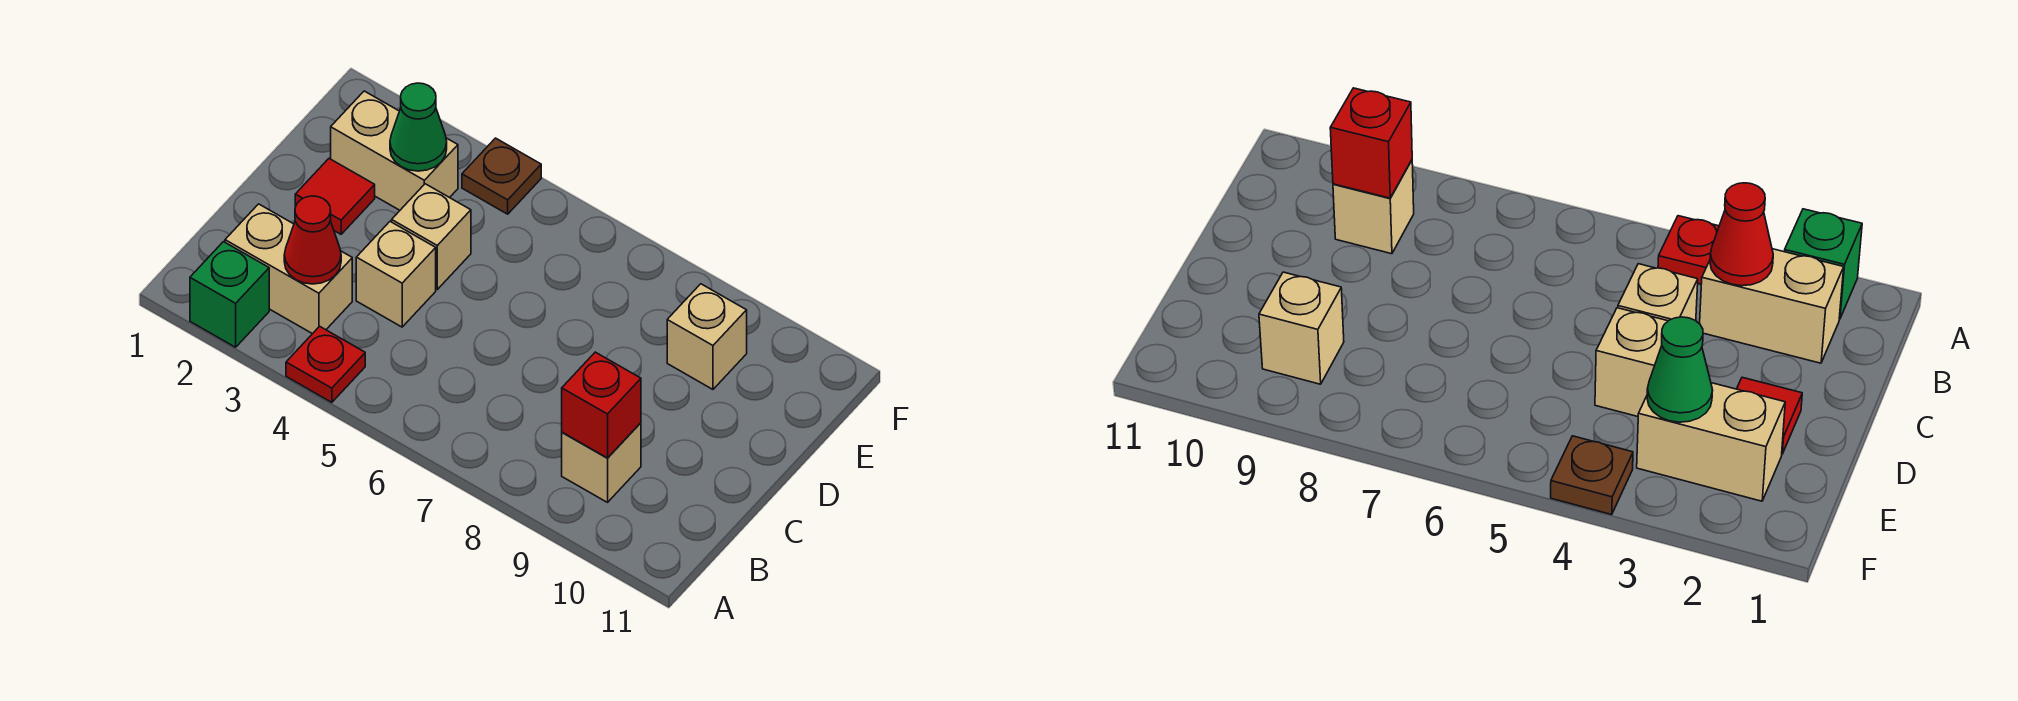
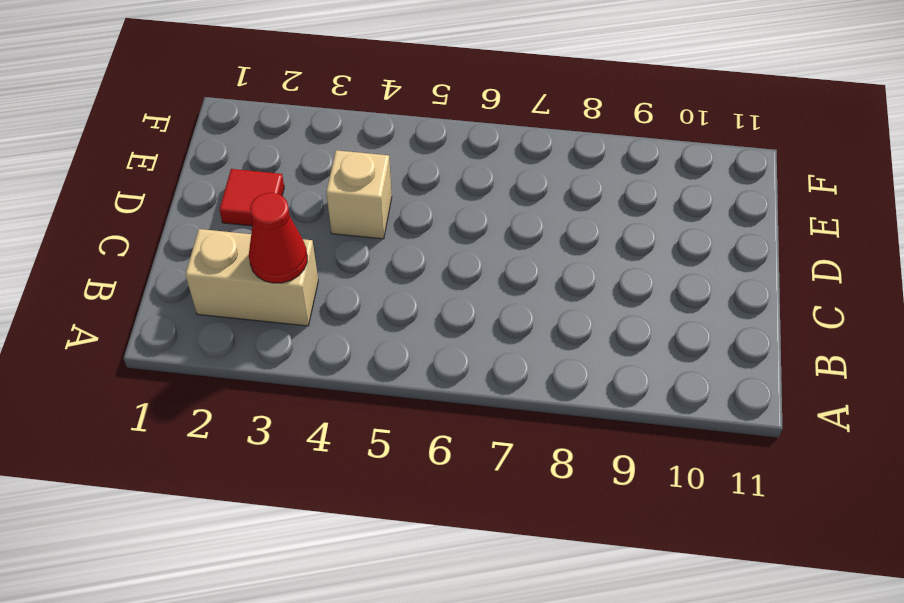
none -> green brick A2 level 1
none -> red plate A4 level 1
none -> tan brick B9 level 1

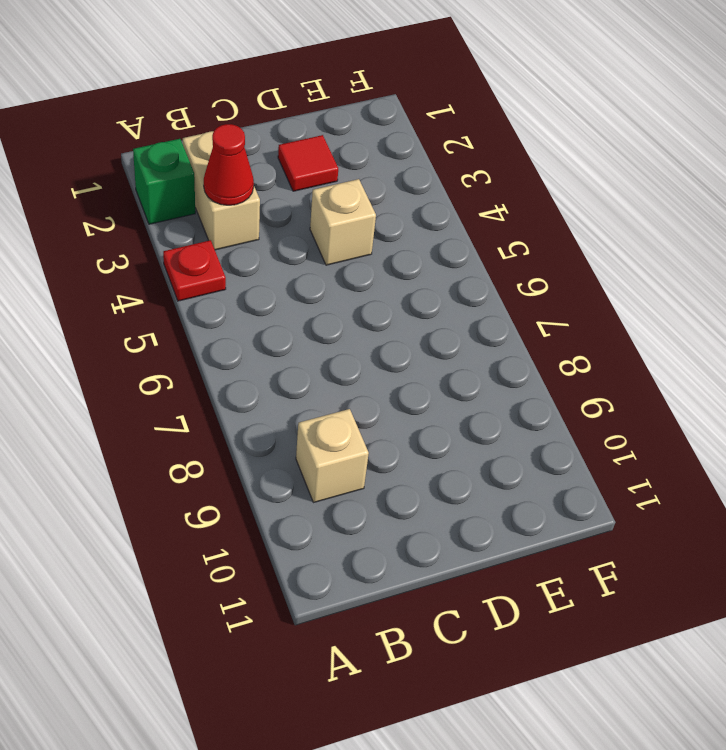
none -> tan brick C4 level 1
none -> tan brick E2:E3 level 1
none -> tan brick E9 level 1

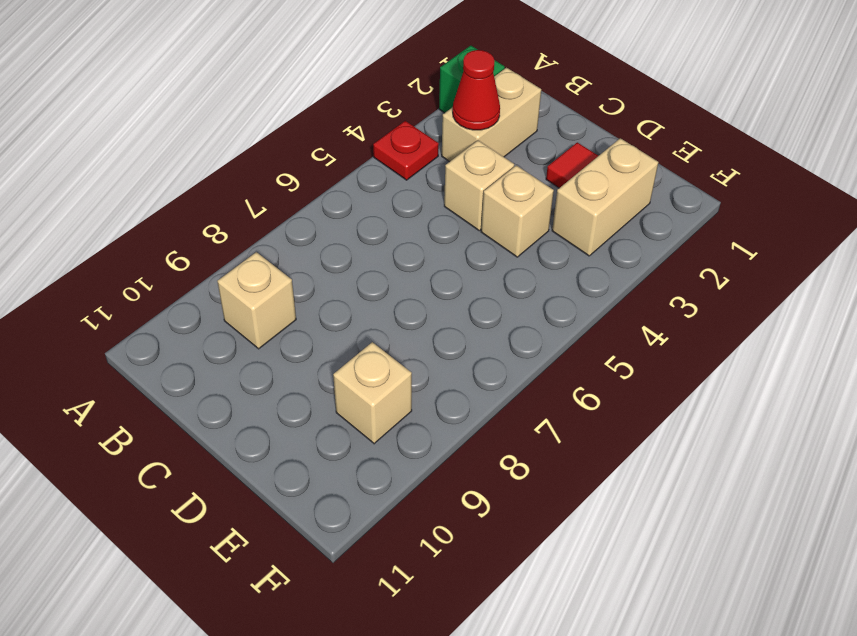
none -> brown plate F4 level 1
none -> red brick B9 level 2
none -> green cone E3 level 2

